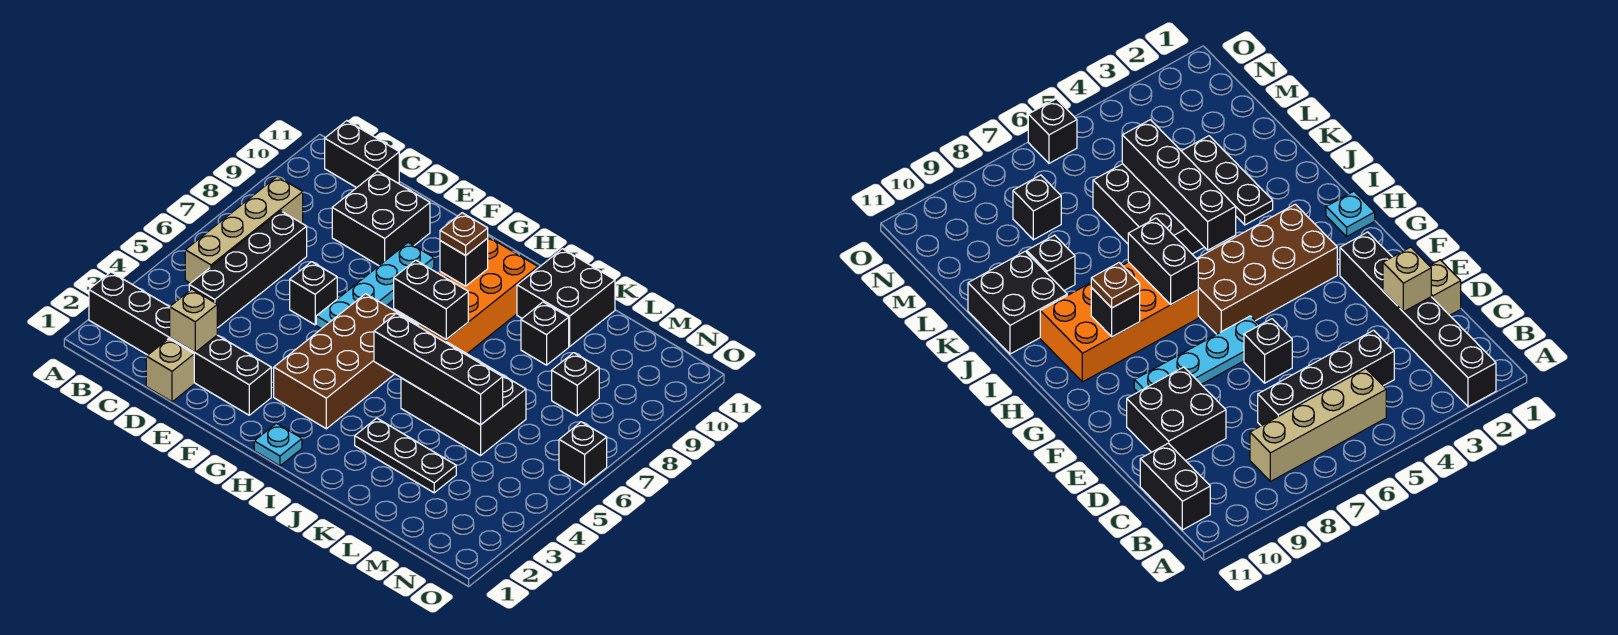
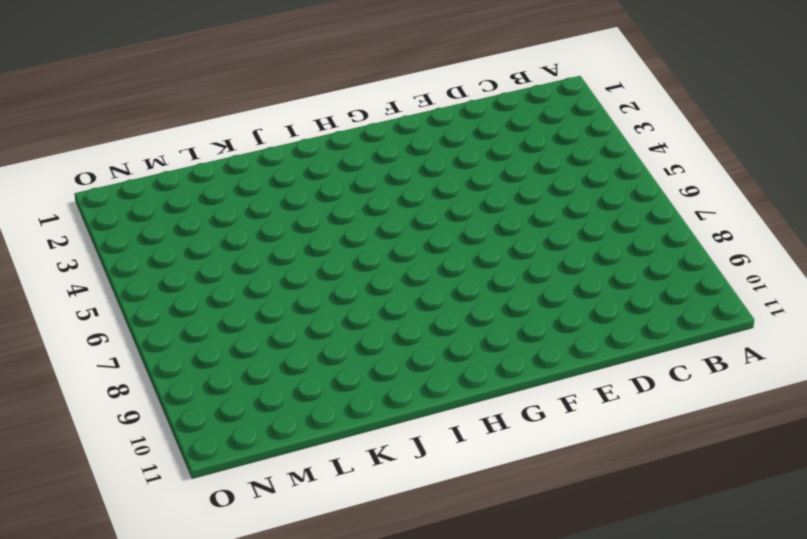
none -> black brick A2:F2 level 1
none -> tan brick B5:B8 level 1
none -> black brick B11:C11 level 1

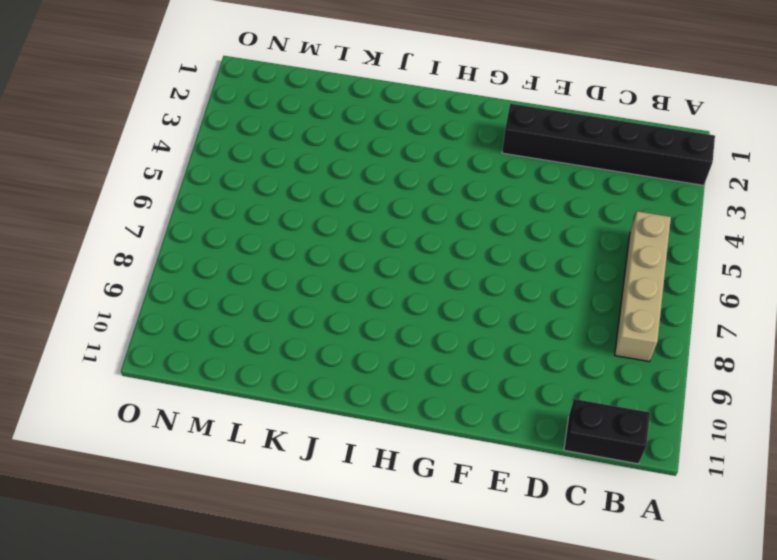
none -> black brick C4:C7 level 1
none -> tan brick D1 level 1
none -> black brick D9:E10 level 1

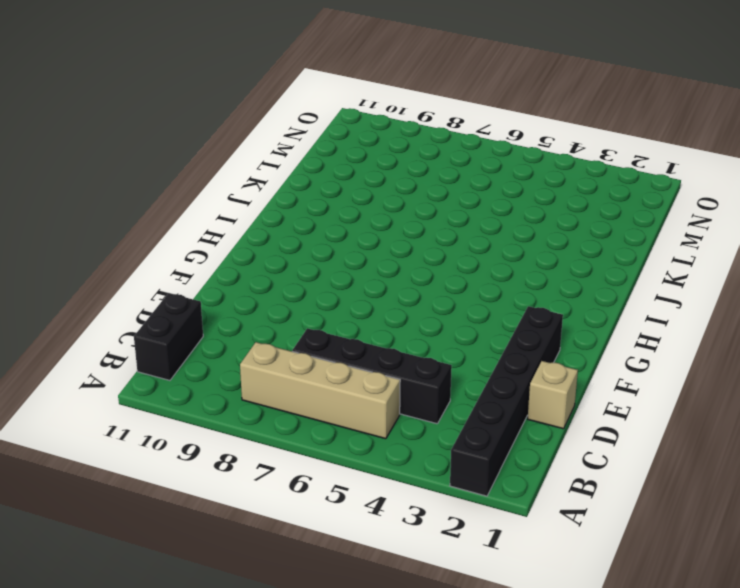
none -> black brick D9:E10 level 1
none -> black brick E6 level 1
none -> cyan plate F6:F9 level 1

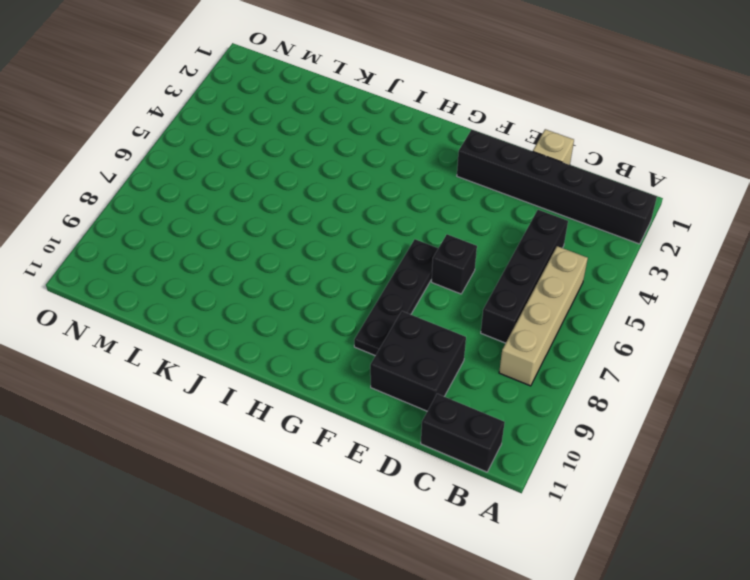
black plate F6:F9 level 1 -> cyan plate F6:F9 level 1
none -> brown brick G3:H6 level 1
none -> cyan plate H1 level 1
none -> orange brick H7:I10 level 1

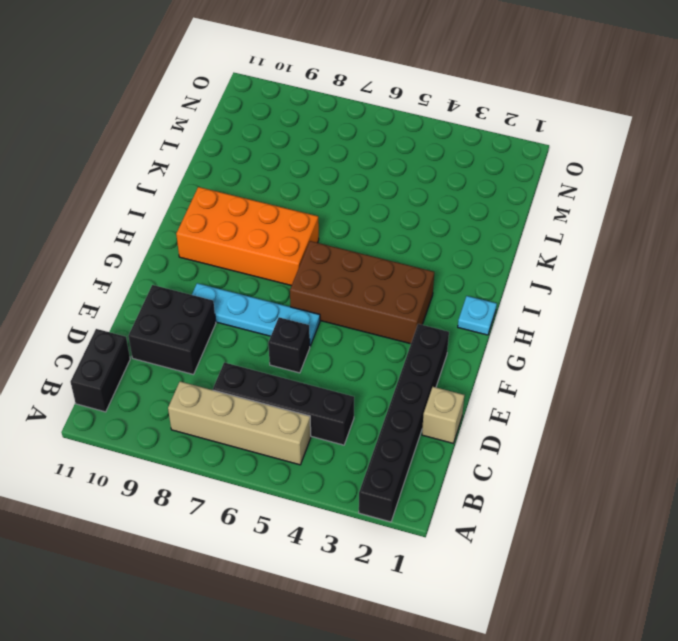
none -> black plate J3:L3 level 1
none -> black brick J5:L6 level 1
none -> black brick J10:K11 level 1

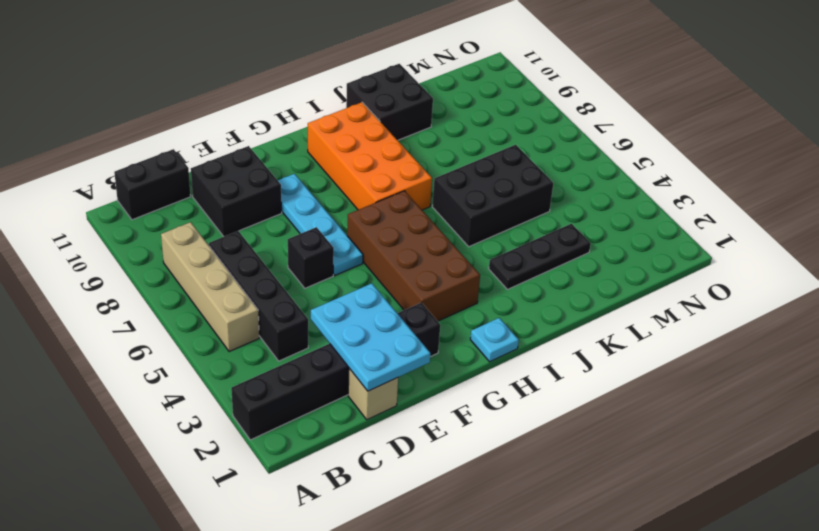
cyan plate D1:E3 level 2 -> tan brick D2 level 2
none -> black brick K9 level 1
none -> black brick M8 level 1
none -> black brick O6 level 1

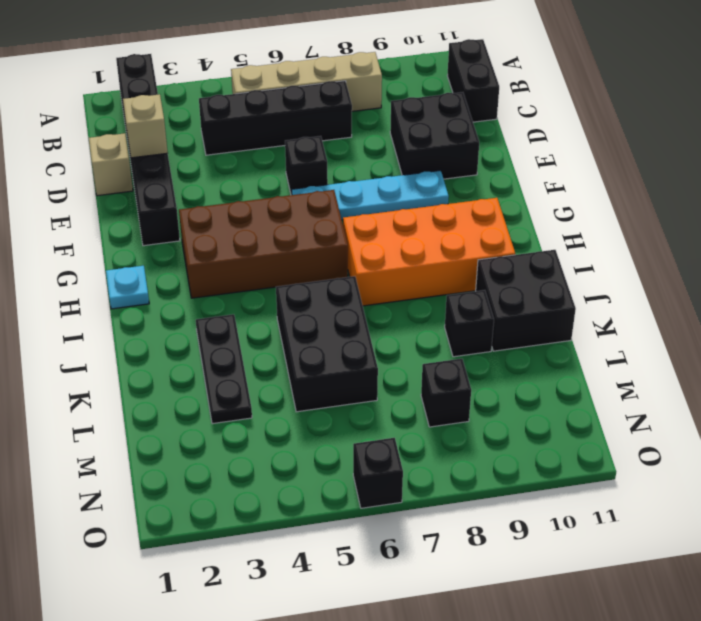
none -> black brick H7:I7 level 2
none -> black brick H9 level 2
none -> black brick I5:L5 level 2

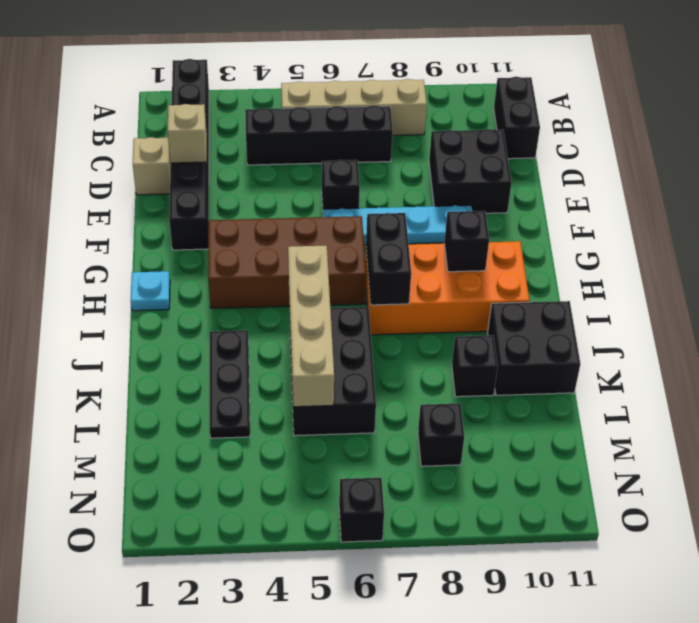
tan brick I5:L5 level 2 -> black brick I5:L5 level 2
none -> brown plate H9 level 3

